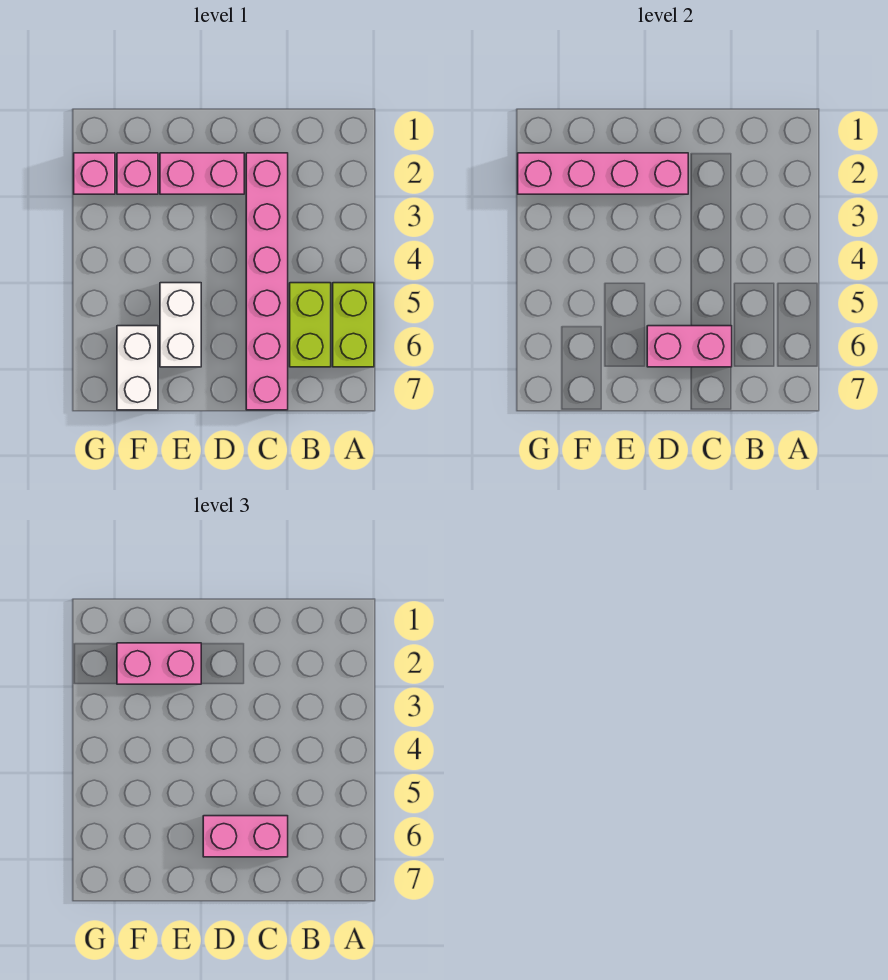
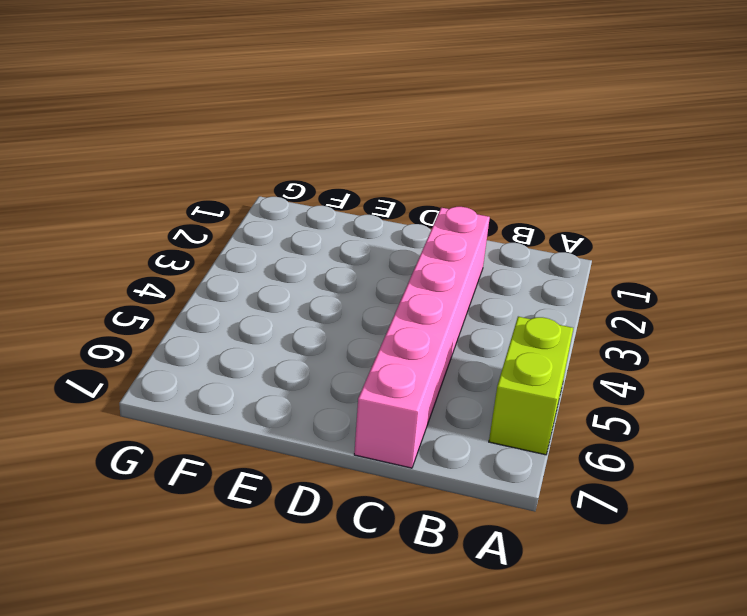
none -> lime brick B5:B6 level 1
none -> pink brick D2:E2 level 1
none -> white brick E5:E6 level 1

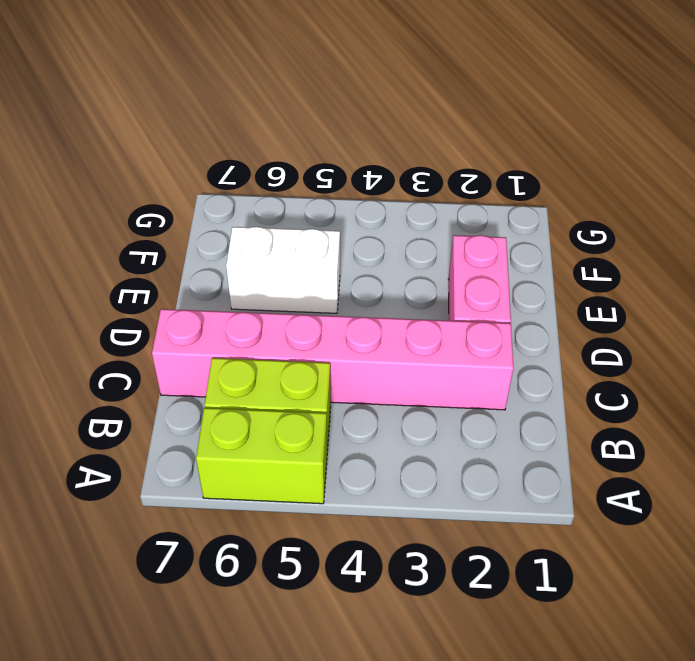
none -> pink brick F2 level 1
none -> white brick F6:F7 level 1
none -> pink brick G2 level 1

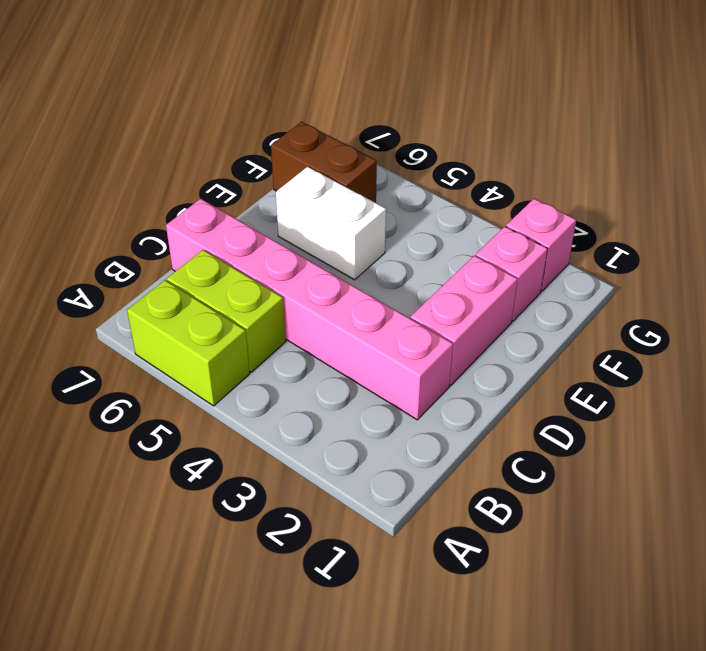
brown brick F6:F7 level 1 -> white brick F6:F7 level 1
none -> pink brick C6:D6 level 2
none -> pink brick D2:G2 level 2
none -> pink brick C6:D6 level 3

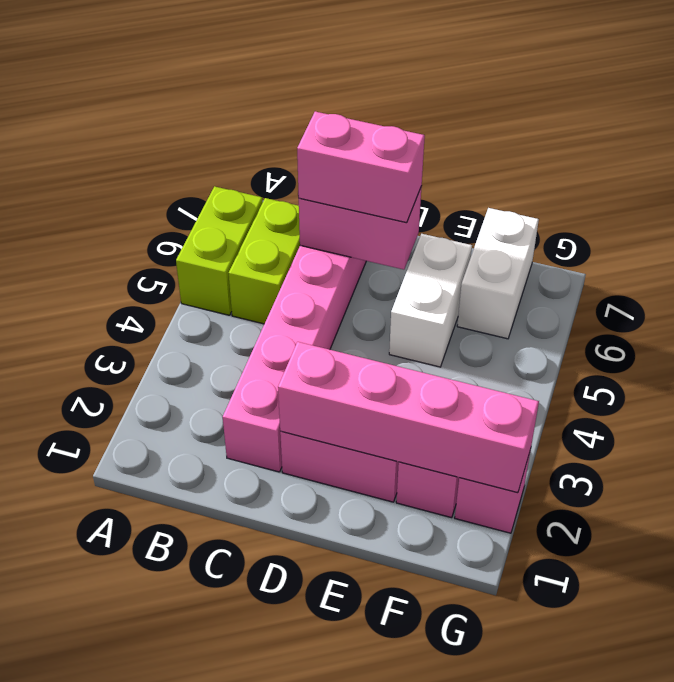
none -> pink brick E2:F2 level 3

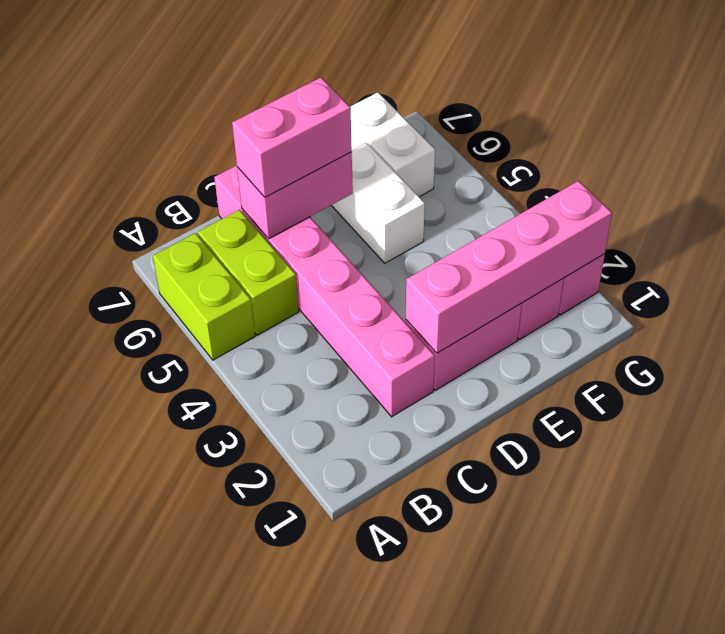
none -> pink brick E2:F2 level 3

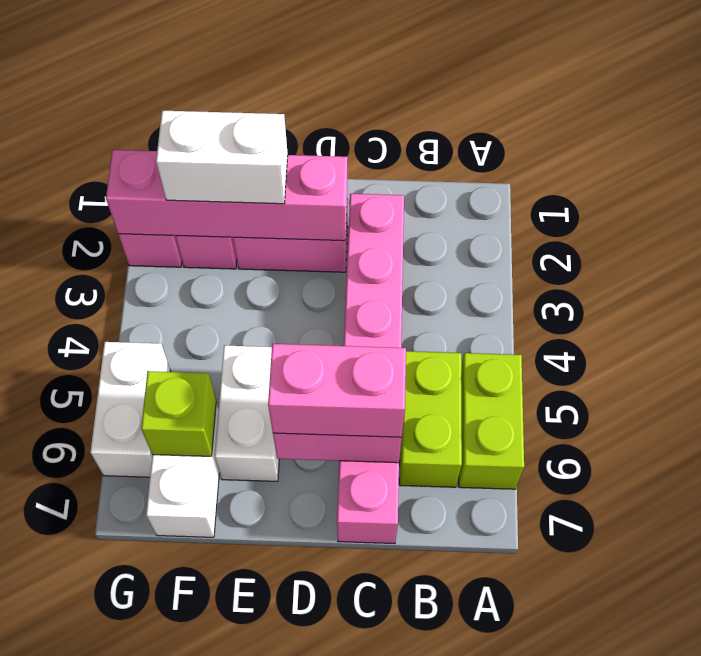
white brick E2:F2 level 3 -> pink brick E2:F2 level 3
lime brick F6 level 2 -> none
white brick G5:G6 level 1 -> none

